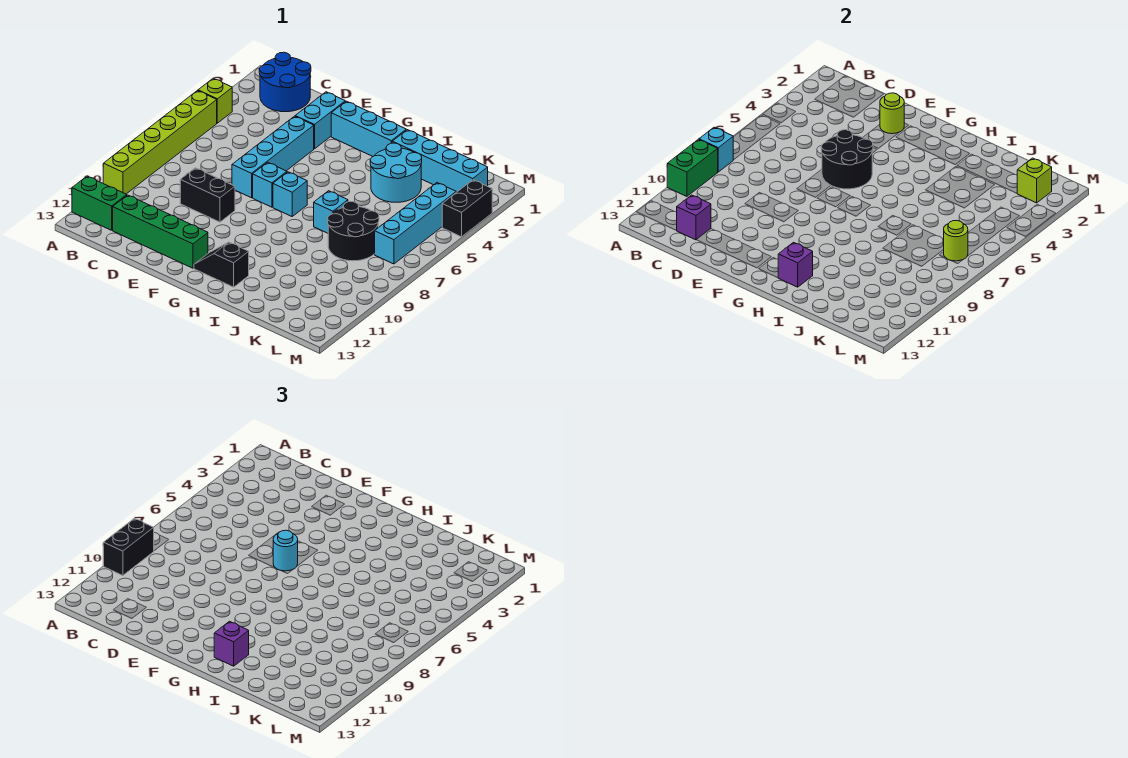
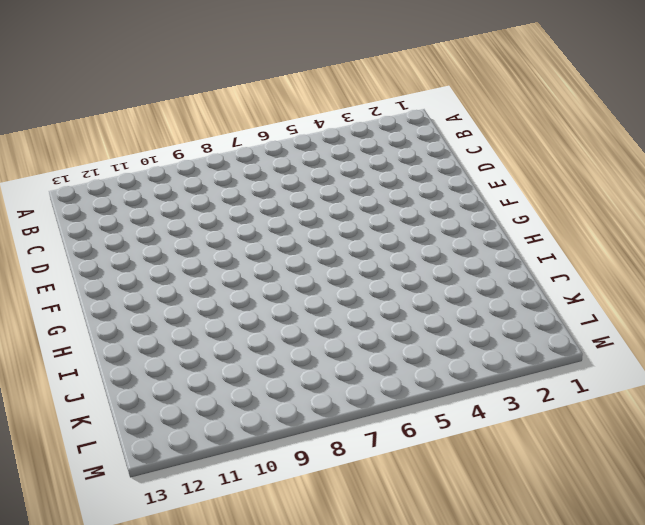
none -> lime brick A4 level 1
none -> lime brick A5:A10 level 1
none -> green brick A12:B12 level 1

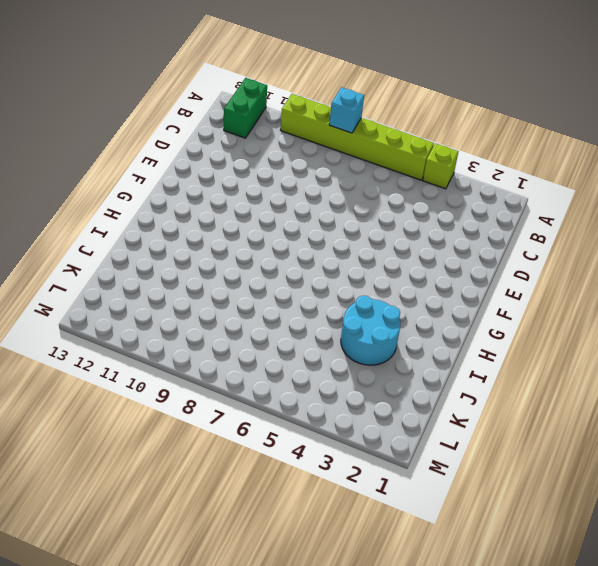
none -> blue round brick B1:C2 level 1
none -> green brick C12:F12 level 1
none -> black brick D9:E9 level 1

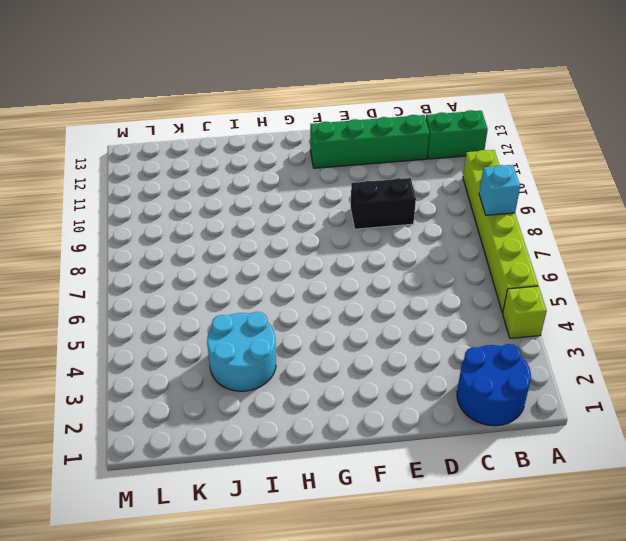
none -> cyan brick E2:E3 level 1
none -> cyan brick E4:E7 level 1
none -> cyan brick F2:H2 level 1

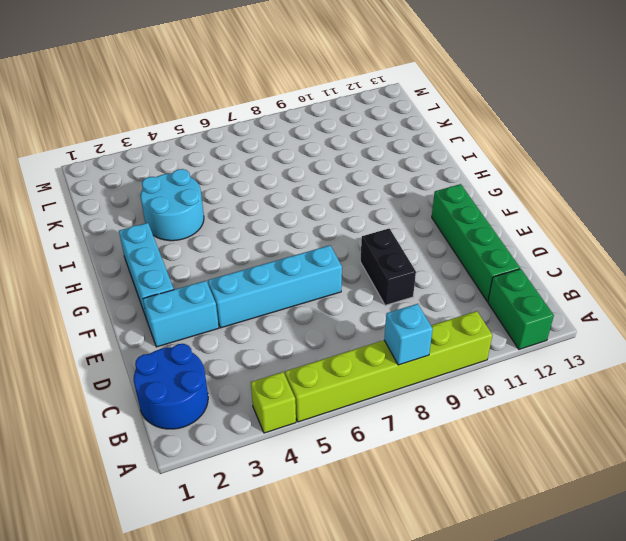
none -> cyan brick F7 level 1
none -> cyan brick G7 level 1
none -> black slope G12:H12 level 1 top H

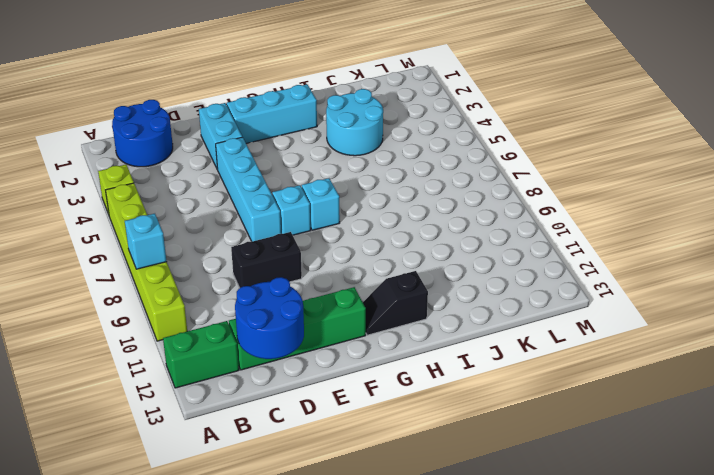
blue round brick C12:D13 level 2 -> purple brick C12 level 2
none -> cyan brick I2:L2 level 1
none -> cyan brick I7 level 1
none -> black round brick J7:K8 level 1

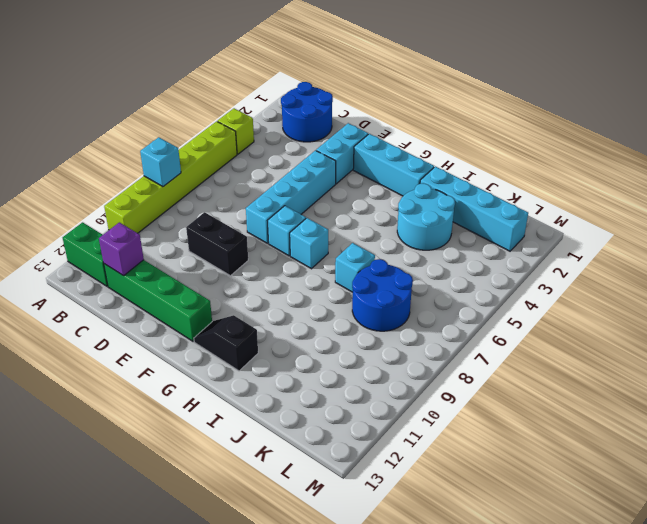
blue round brick J7:K8 level 1 -> black round brick J7:K8 level 1
none -> cyan brick L4:L7 level 1
none -> black brick M3:M4 level 1
none -> green brick A9:A10 level 2

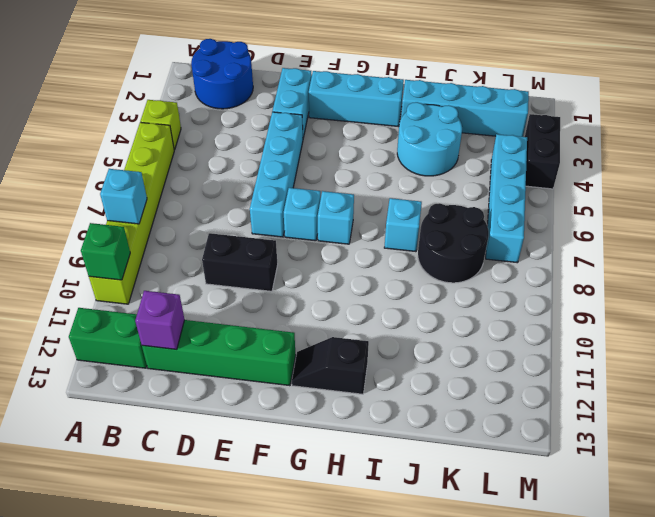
green brick A10 level 2 -> green brick A9:A10 level 2
none -> lime round brick E2 level 2
none -> black round brick E5:F6 level 2
none -> purple brick H12 level 2

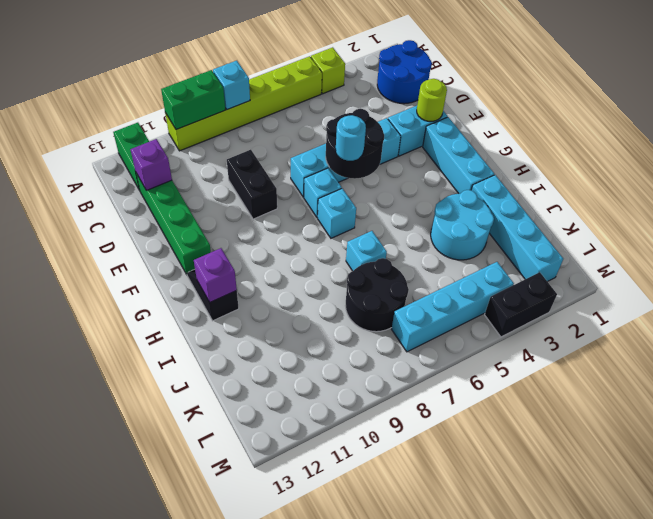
none -> lime brick L2 level 2
none -> lime round brick L7 level 2
none -> black brick A9:A10 level 3

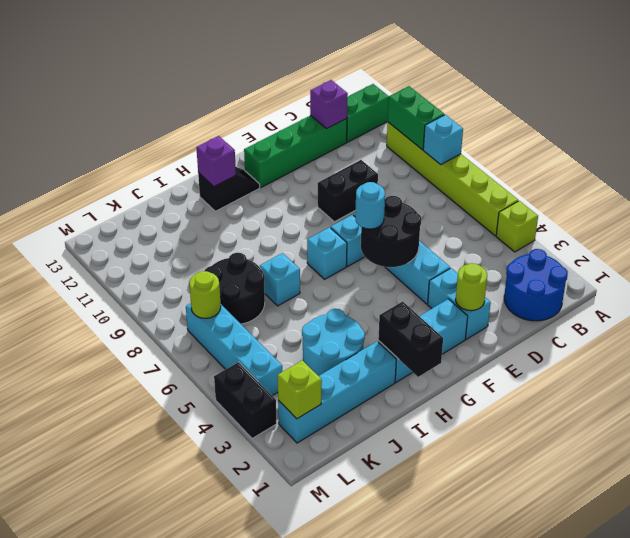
black brick H1:H2 level 2 -> black brick A9:A10 level 3
none -> purple brick H12 level 3

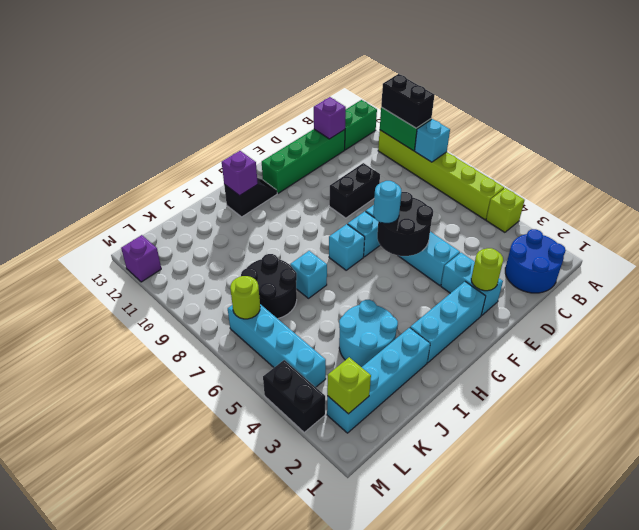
purple brick M12 level 1 -> purple brick H12 level 3

